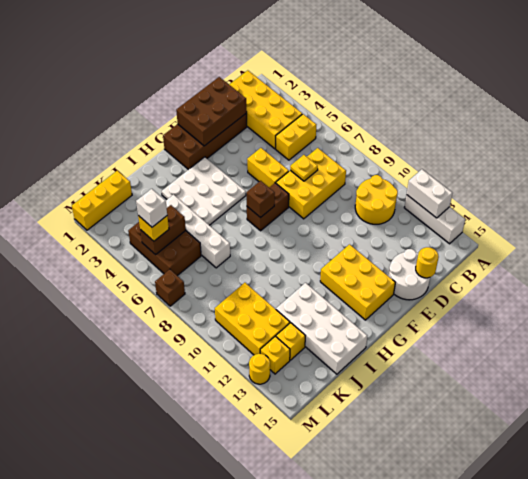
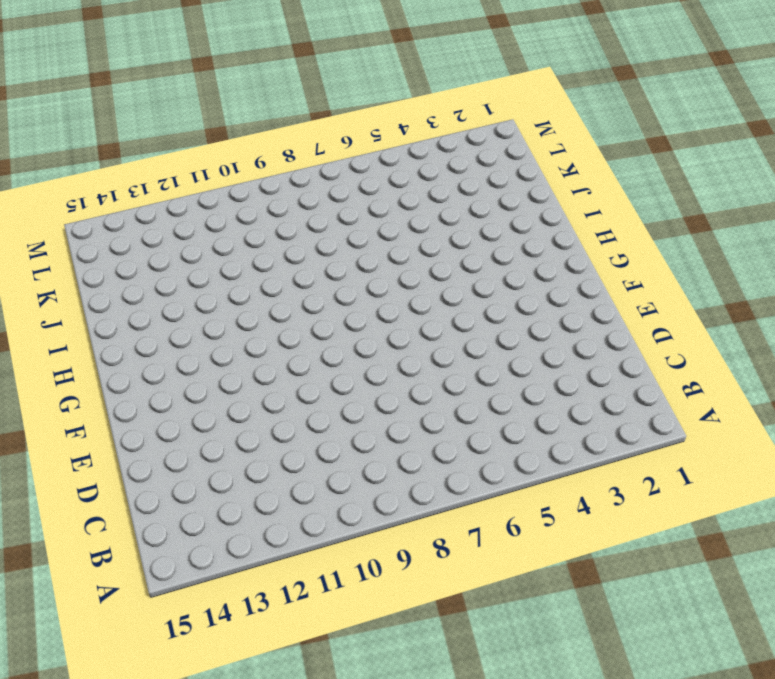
none -> white brick A12:A14 level 1
none -> yellow brick B1:C4 level 1
none -> yellow brick B5:C5 level 1

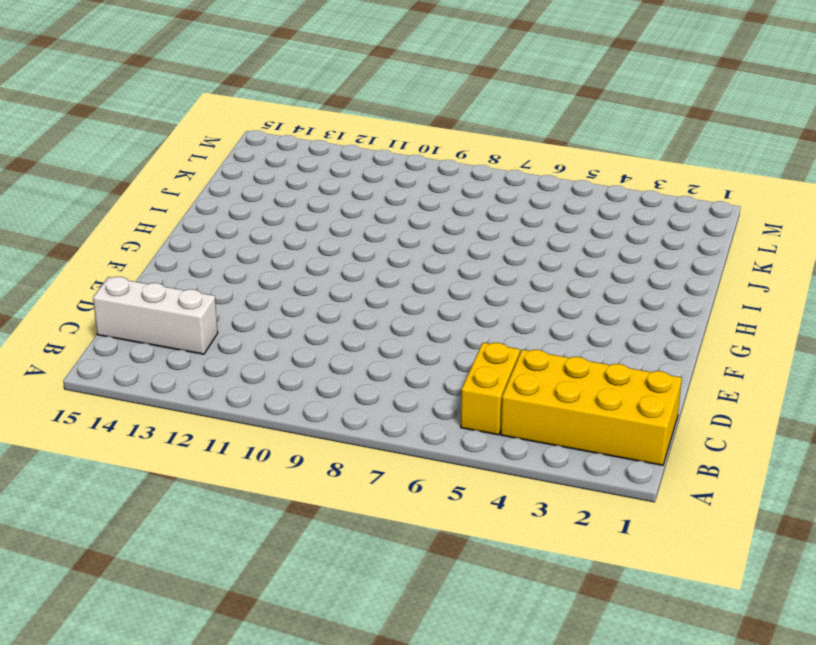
white brick C13:C15 level 1 -> white brick A12:A14 level 1
none -> yellow round brick B10:C11 level 1
none -> yellow brick C7:E8 level 1
none -> brown brick D1:G2 level 1

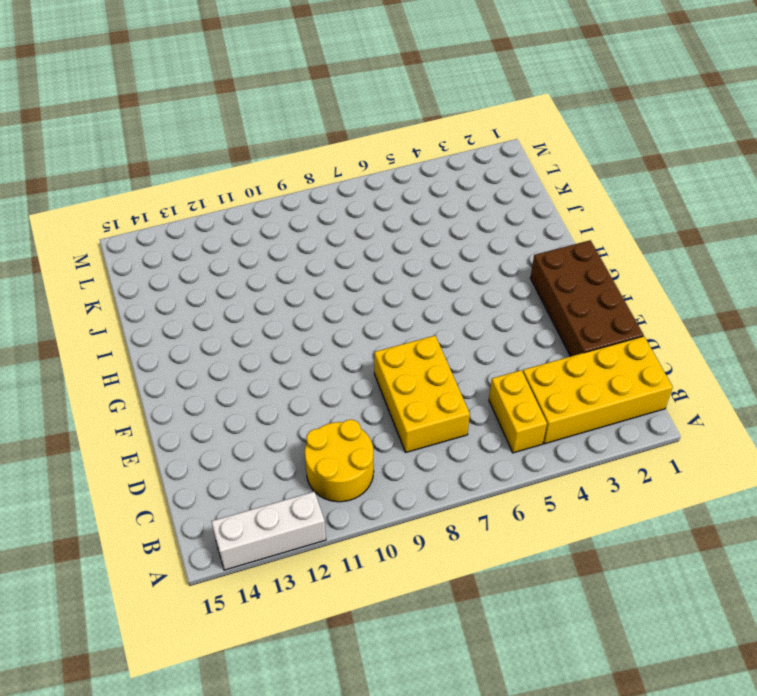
none -> white round brick D14:E15 level 1
none -> yellow brick E5:E6 level 1
none -> brown brick F7:G7 level 1

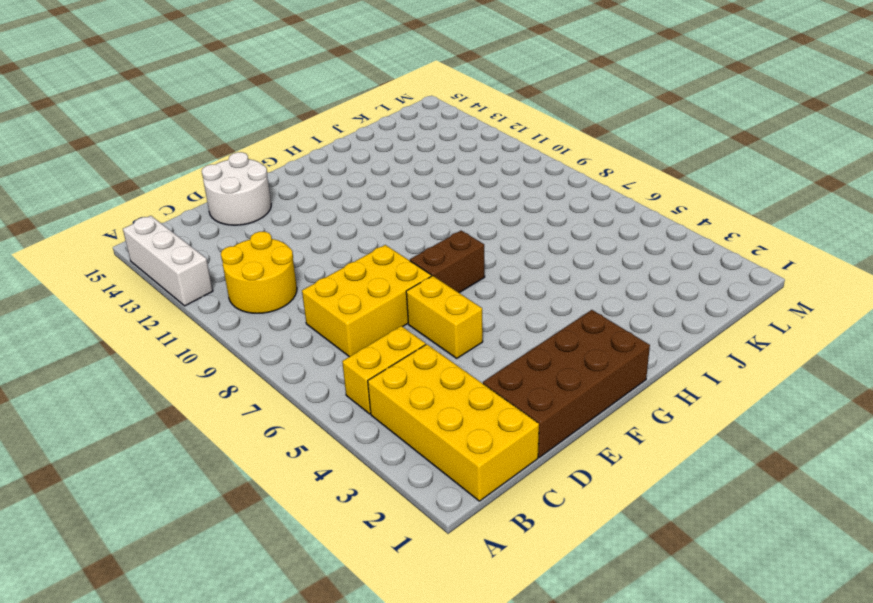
none -> yellow brick F12:G14 level 1
none -> white plate G3:I5 level 1
none -> white brick I12:J15 level 1

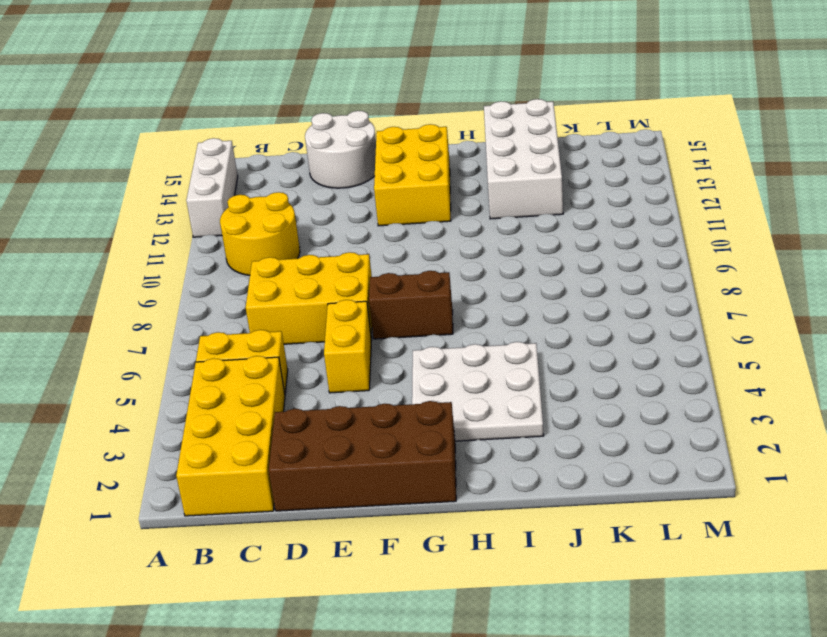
none -> white brick J4:J7 level 1
none -> yellow brick K1:M1 level 1
none -> brown brick K4:L6 level 1

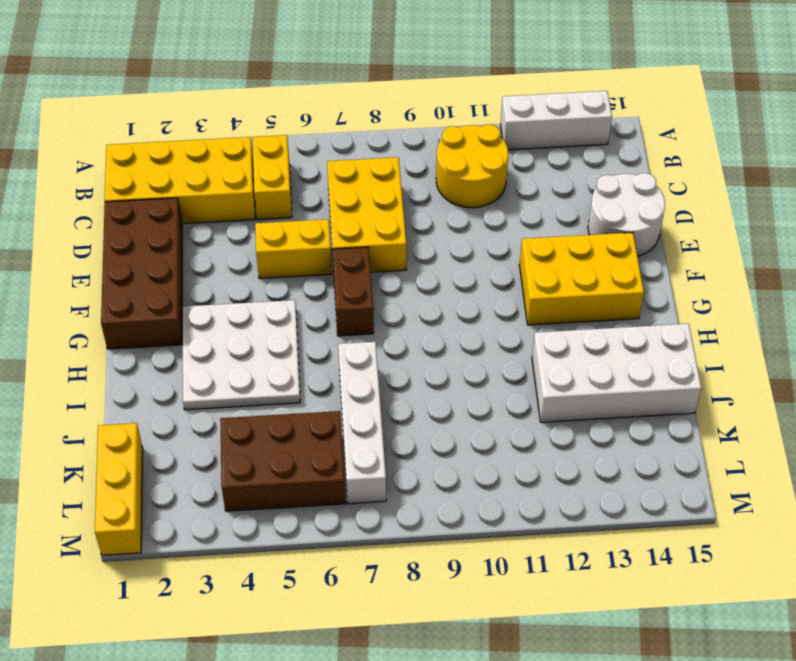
white brick I7:L7 level 1 -> white brick J4:J7 level 1
none -> yellow brick K10:L12 level 1
none -> yellow brick K13 level 1
none -> yellow brick L13 level 1

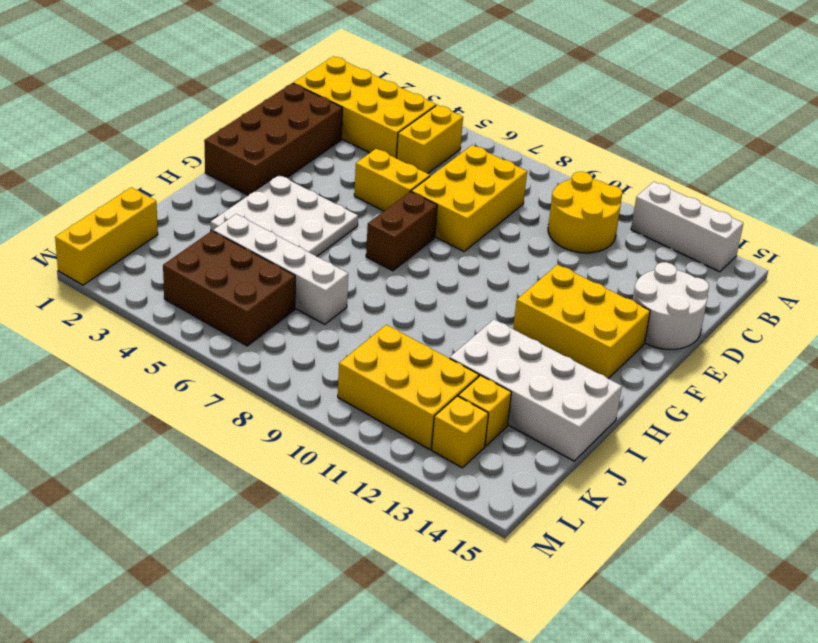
none -> brown brick M7 level 1
none -> yellow round brick M13 level 1
none -> white brick A12:A13 level 2

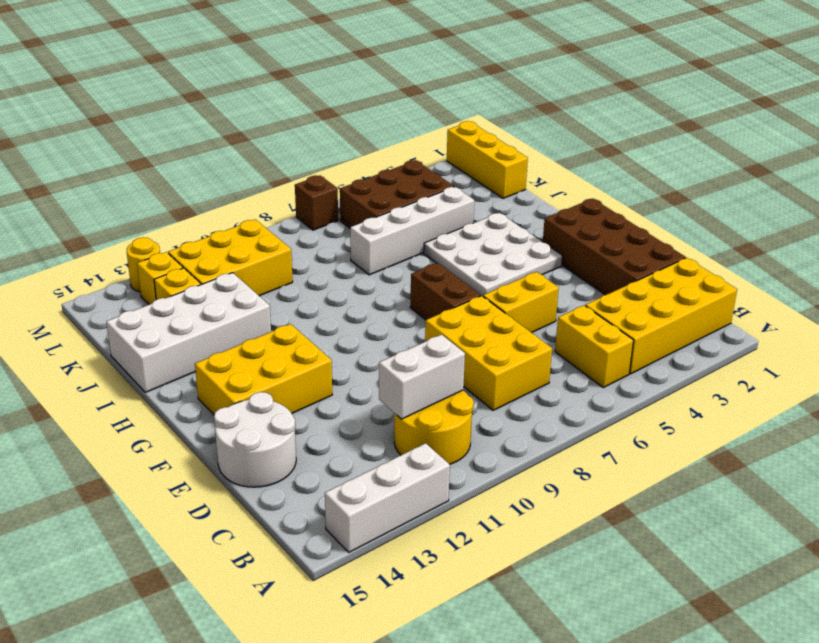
white brick C10:C11 level 2 -> white brick A12:A13 level 2
none -> brown brick D1:F2 level 2
none -> yellow plate D7 level 2
none -> yellow round brick D15 level 2

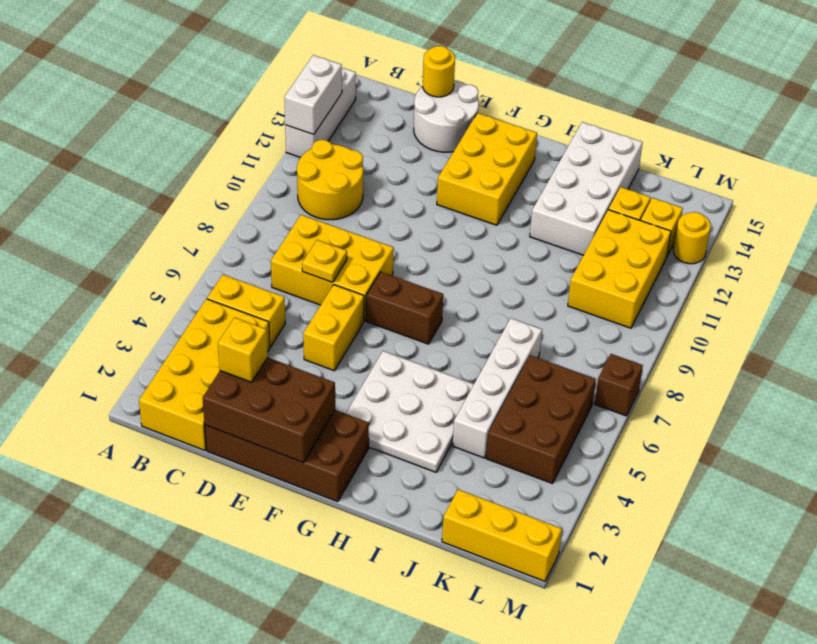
yellow brick D2 level 3 -> yellow brick L5 level 3
none -> brown brick G7 level 2
none -> brown brick K5:L5 level 2
none -> white brick L5 level 4

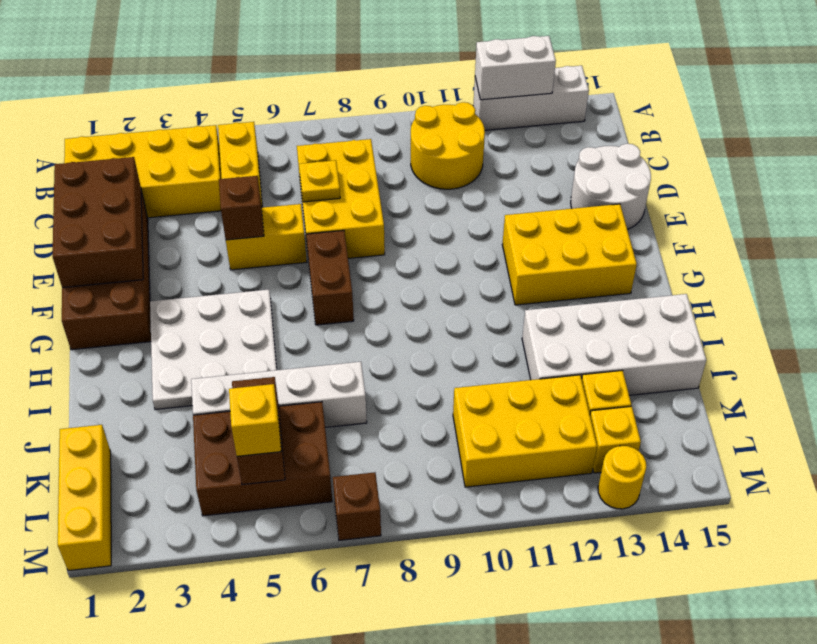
brown brick E5 level 2 -> brown brick G7 level 2
none -> yellow round brick D15 level 2
none -> white brick L5 level 4

